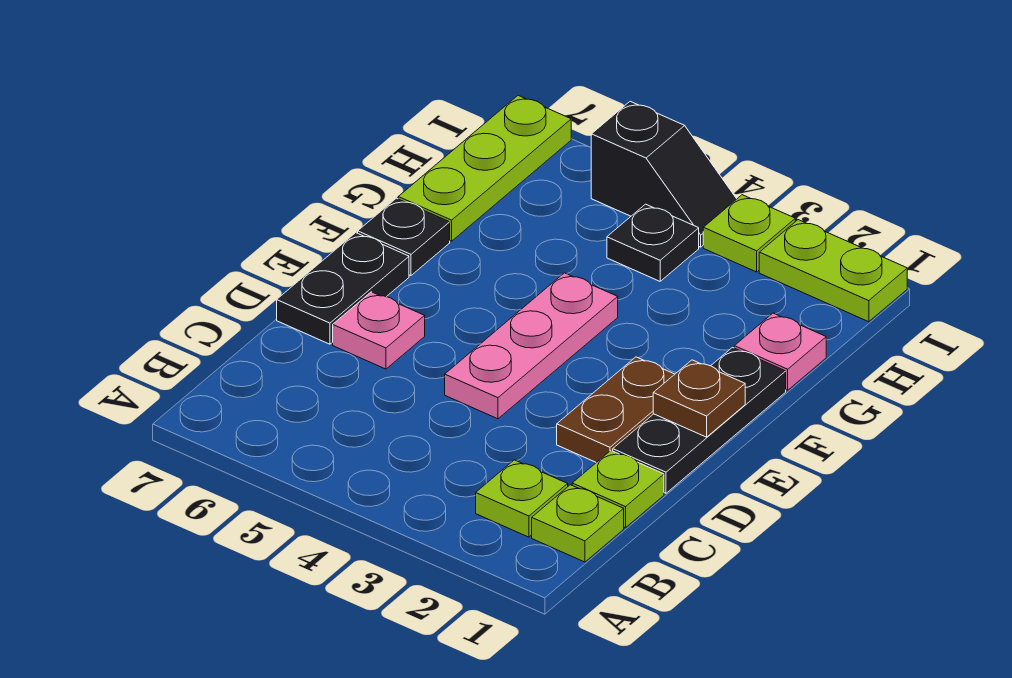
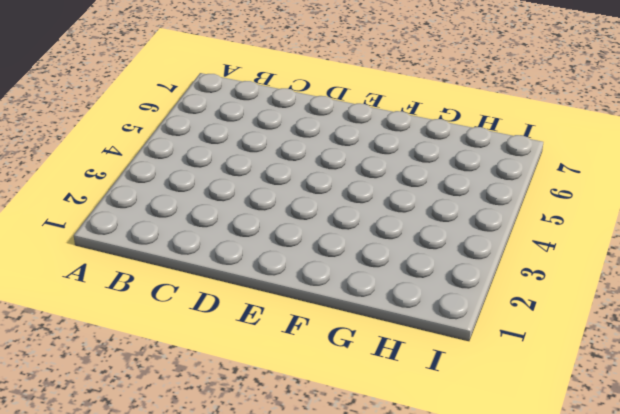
none -> lime plate B1 level 1
none -> lime plate B2 level 1
none -> lime plate C1 level 1

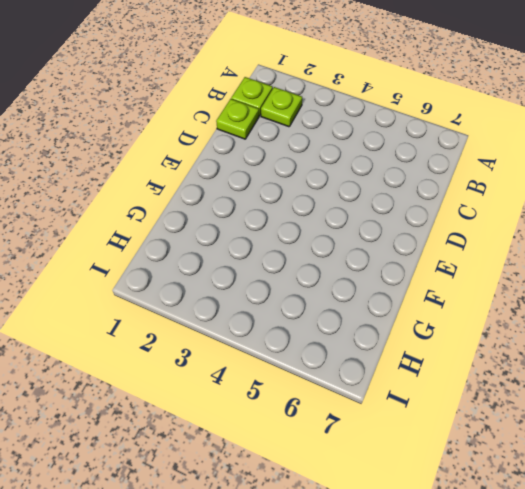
none -> black plate D1:F1 level 1
none -> brown plate D2:E2 level 1
none -> pink plate D4:F4 level 1

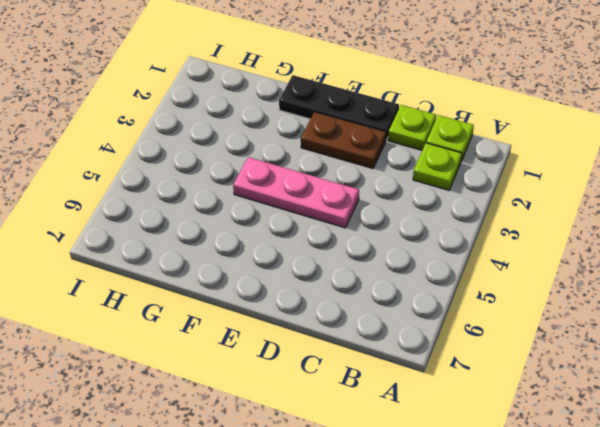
none -> pink plate D6 level 1
none -> black plate D7:E7 level 1
none -> black plate F7 level 1

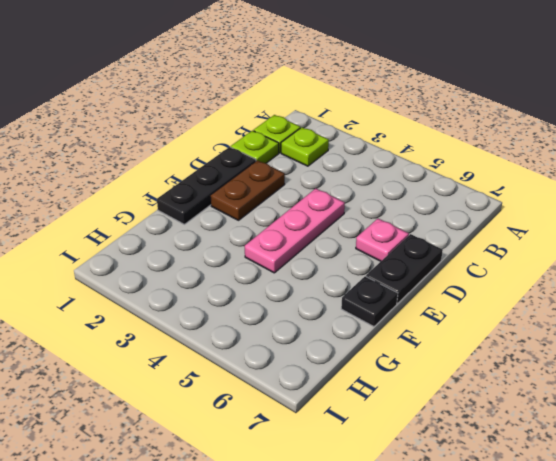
none -> pink plate G1 level 1
none -> lime plate G7:I7 level 1
none -> black plate H4 level 1

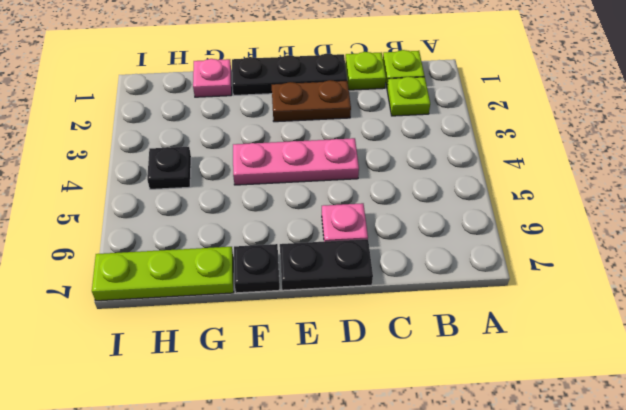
none -> lime plate I1:I2 level 1
none -> lime plate I3 level 1
none -> black slope I4:I5 level 1 top 5

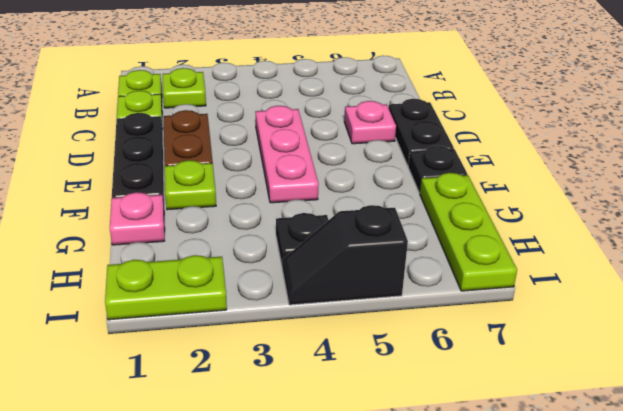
lime plate F2 level 1 -> lime plate I3 level 1
none -> brown plate E1 level 2

